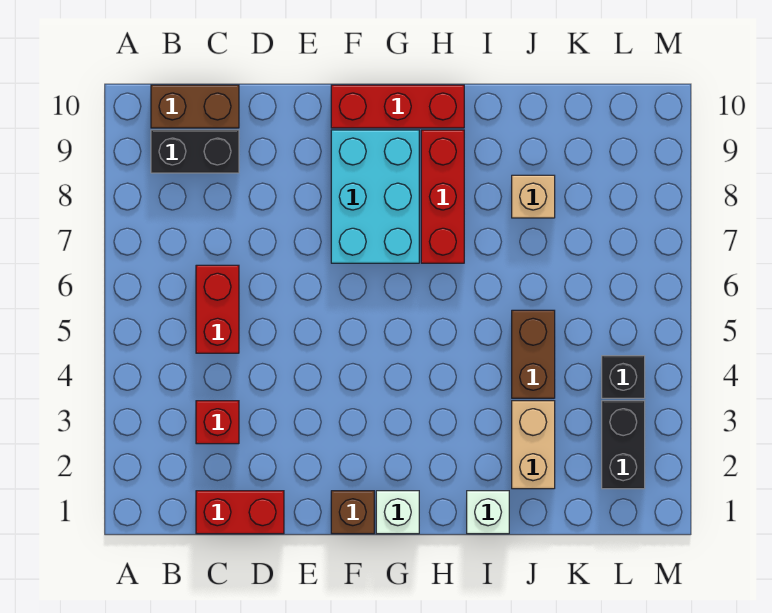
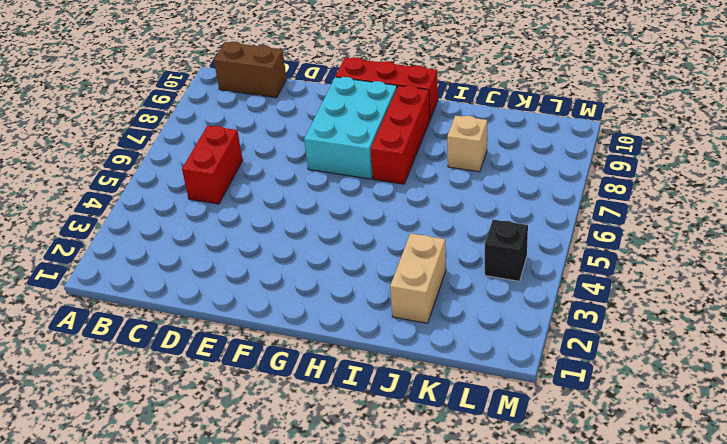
none -> black brick B9:C9 level 1
none -> red brick C1:D1 level 1
none -> red brick C3 level 1

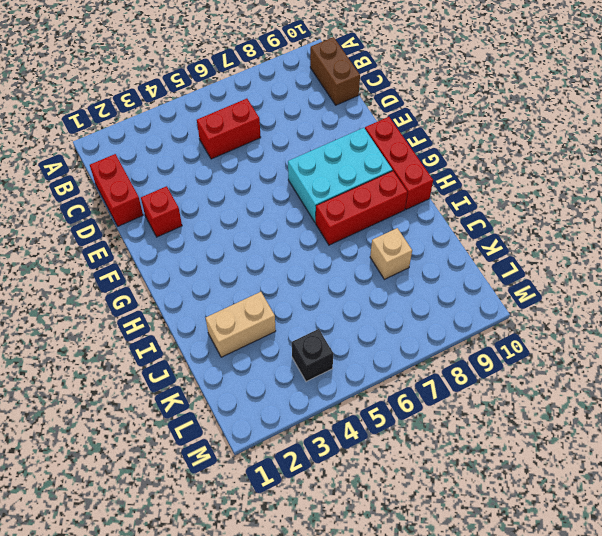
red brick E2 level 1 -> red brick C3 level 1
none -> black brick B9:C9 level 1
none -> brown brick F1 level 1
none -> white brick G1 level 1

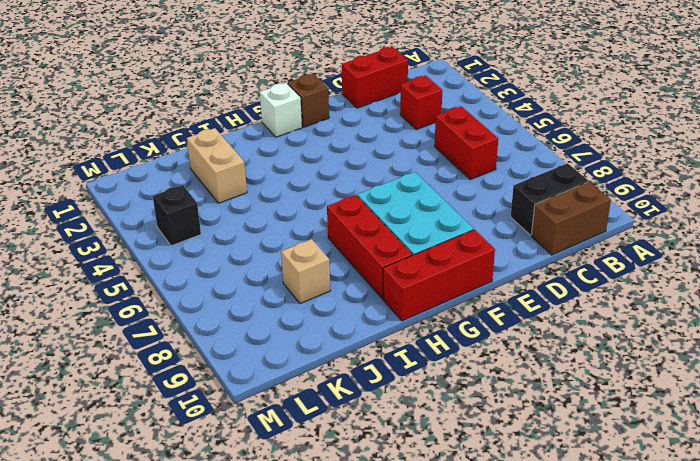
none -> white brick I1 level 1
none -> brown brick J4:J5 level 1
none -> black brick L2:L3 level 1

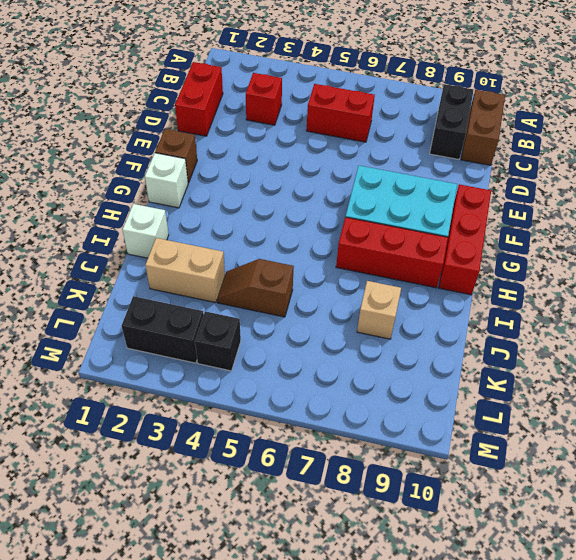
brown slope J4:J5 level 1 top 5 -> brown brick J4:J5 level 1

